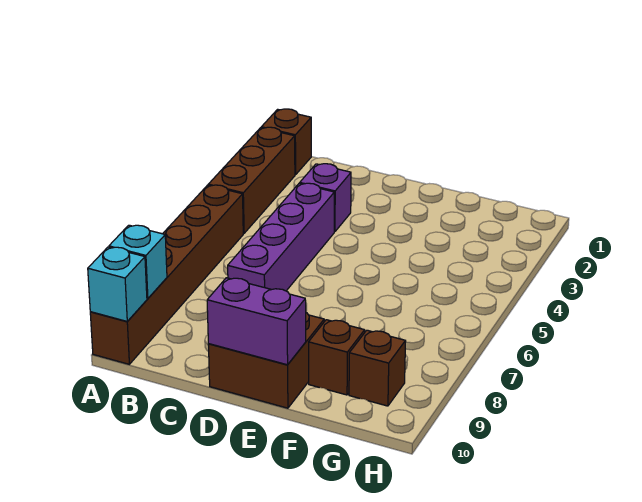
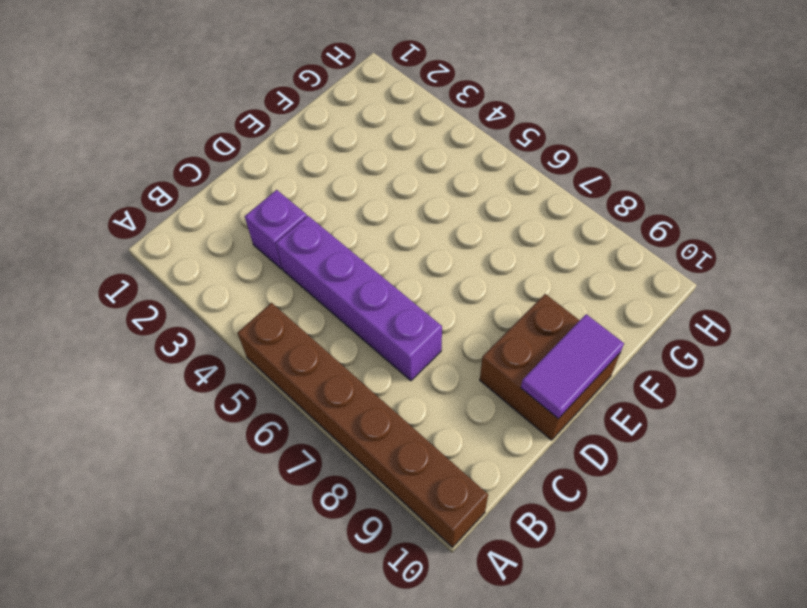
purple tile D10:E10 level 2 -> purple brick D10:E10 level 2
none -> brown brick A1 level 1
none -> brown brick A2:A4 level 1

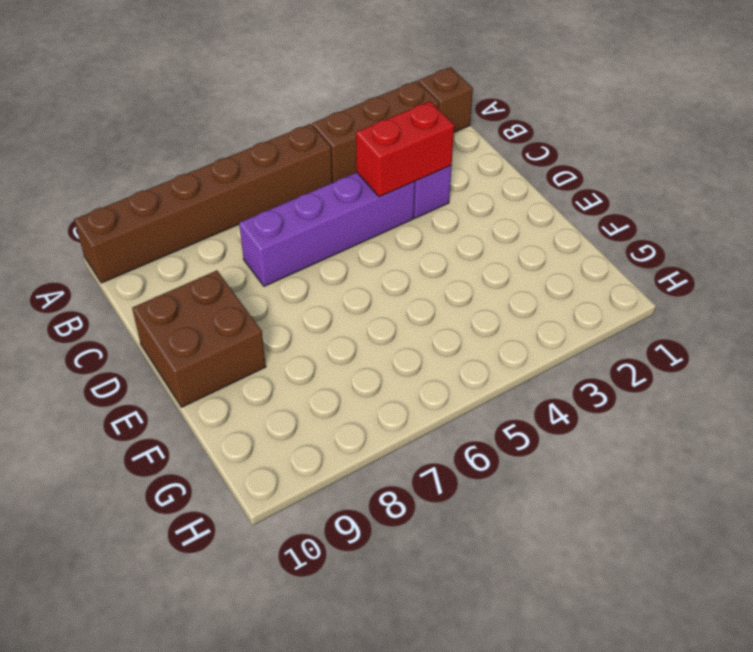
red brick C3:C4 level 2 -> none
none -> brown brick F9 level 1
none -> brown brick G9 level 1

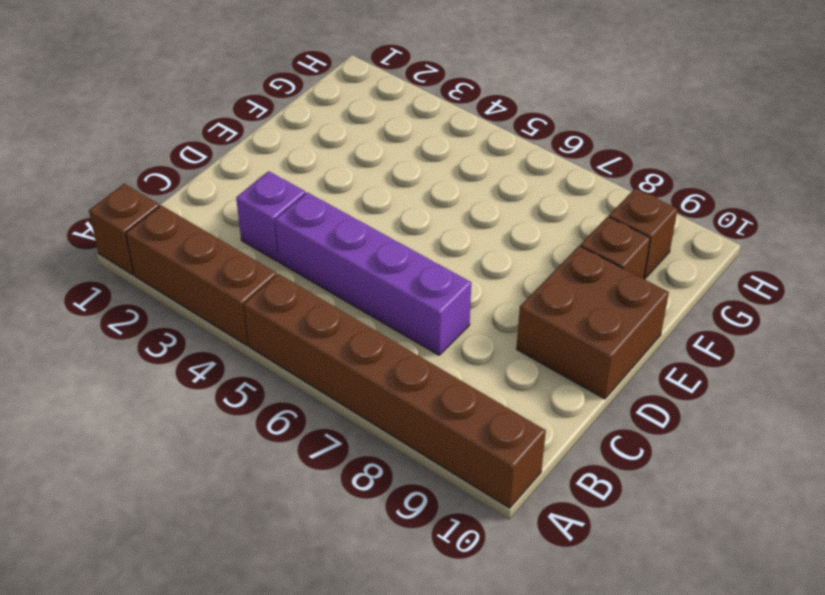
none -> cyan brick A9 level 2
none -> cyan brick A10 level 2

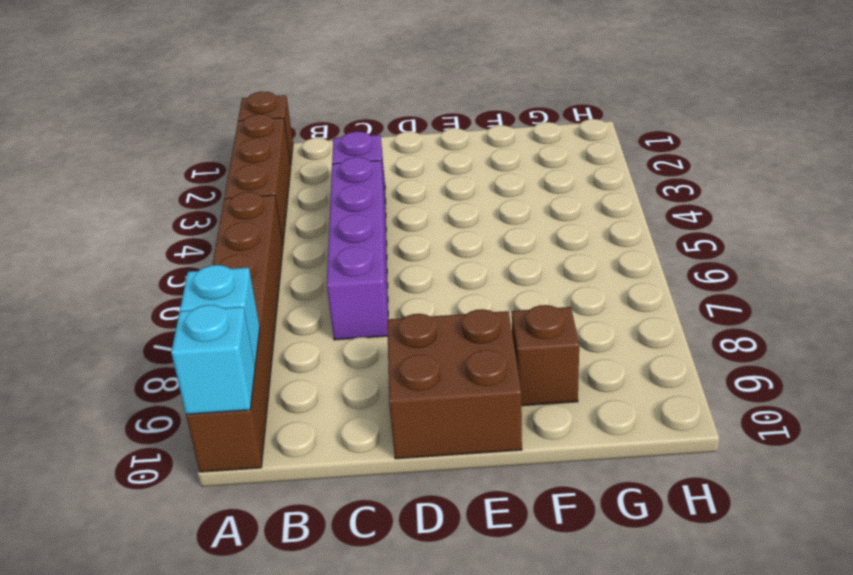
none -> brown brick G9 level 1
none -> purple brick D10:E10 level 2

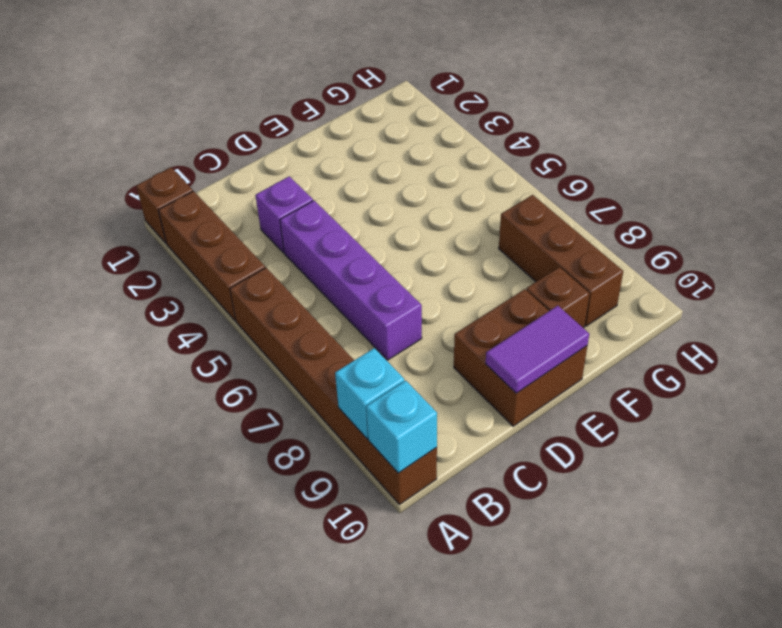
purple tile D10:E10 level 2 -> purple brick D10:E10 level 2
brown brick G7:G9 level 1 -> brown brick G9 level 1

